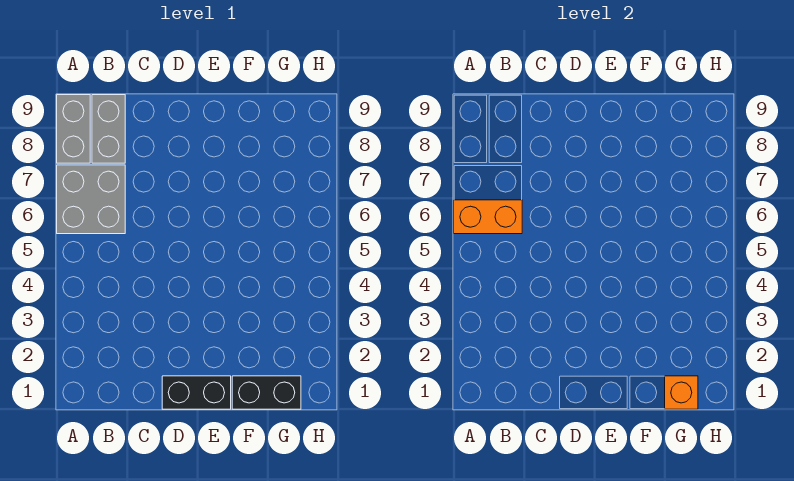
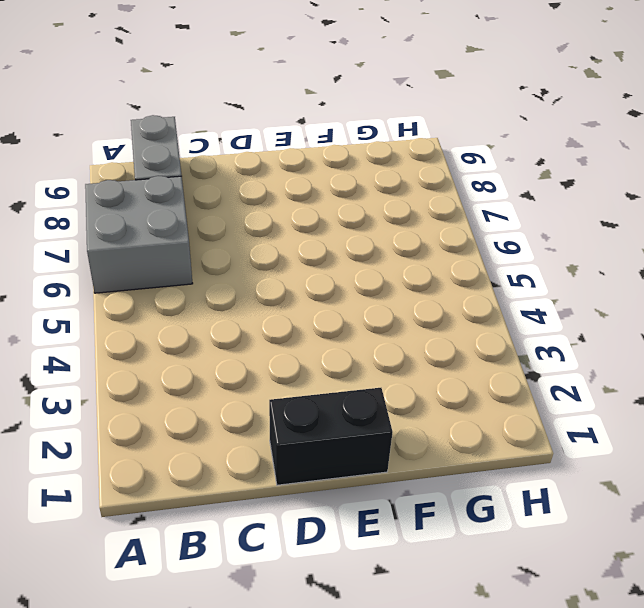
none -> grey brick A8:A9 level 1
none -> black brick F1:G1 level 1

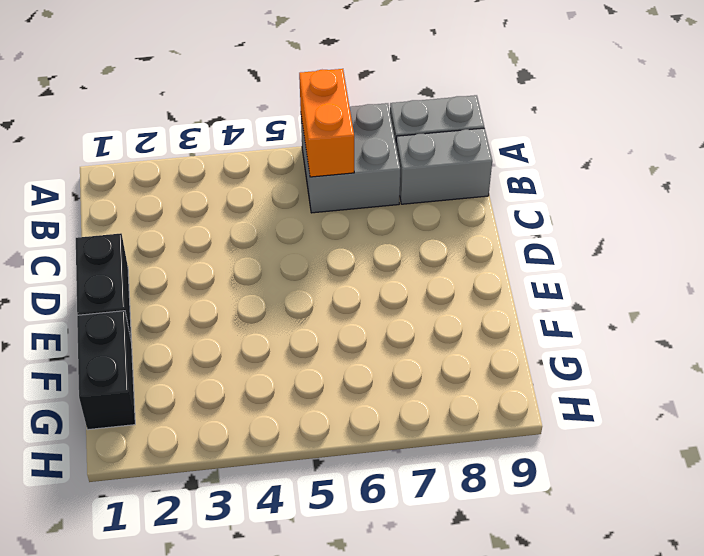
none -> orange brick G1 level 2

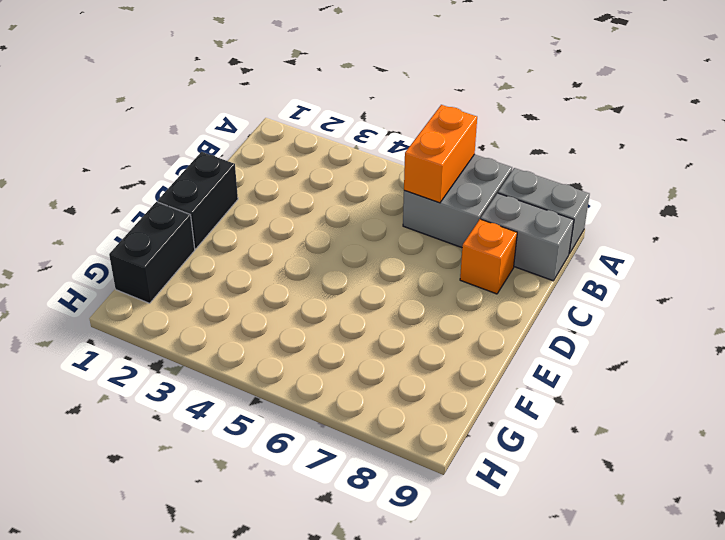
orange brick C8 level 1 -> orange brick G1 level 2

